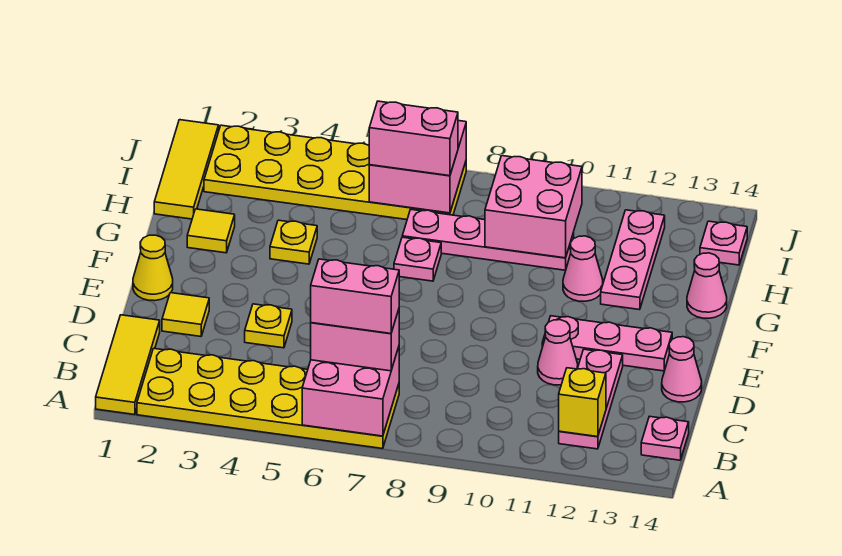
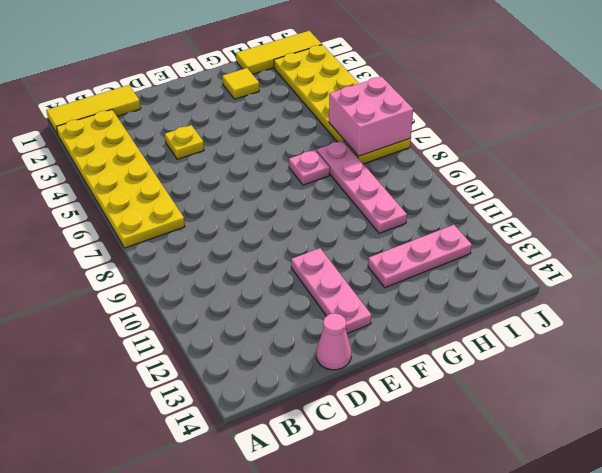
none -> pink plate B12:D12 level 1
none -> pink plate B14 level 1
none -> yellow tile D2 level 1

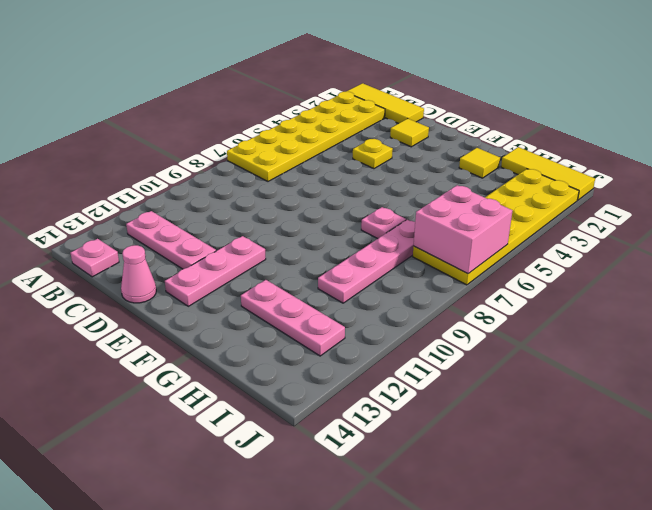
none -> pink cone D11 level 1
none -> yellow cone E1 level 1
none -> yellow plate G4 level 1

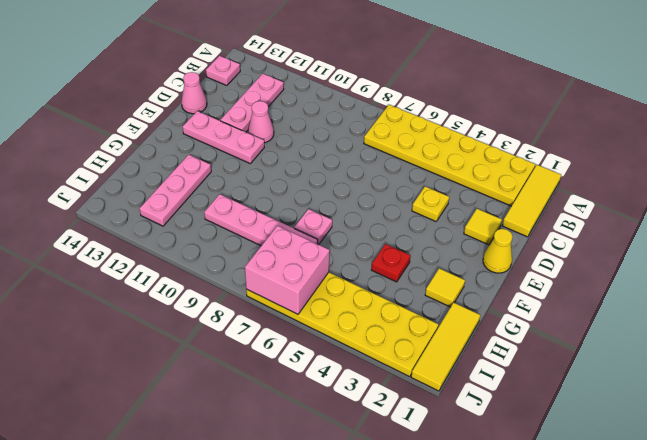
red plate G4 level 1 -> yellow plate G4 level 1
none -> pink cone G11 level 1
none -> pink cone G14 level 1
none -> pink plate I14 level 1

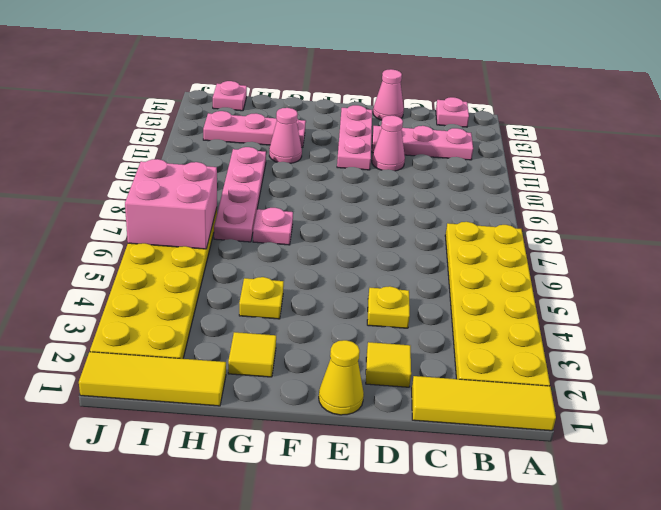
none -> pink cone G14 level 1
none -> pink brick A6:B7 level 2
none -> yellow brick B12 level 2

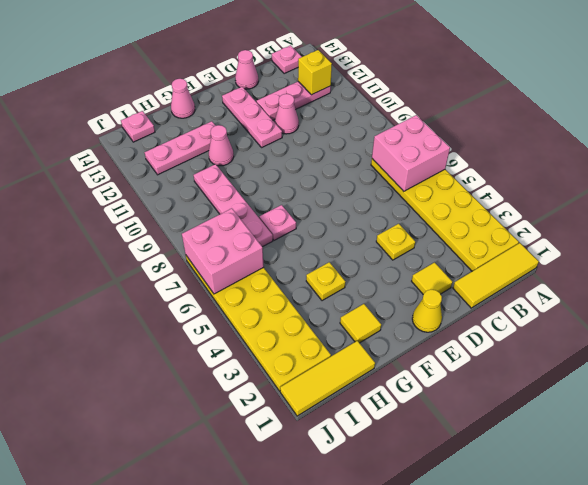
none -> pink brick H9:I10 level 2
none -> pink brick B6:B7 level 3
none -> pink brick I6:I7 level 3

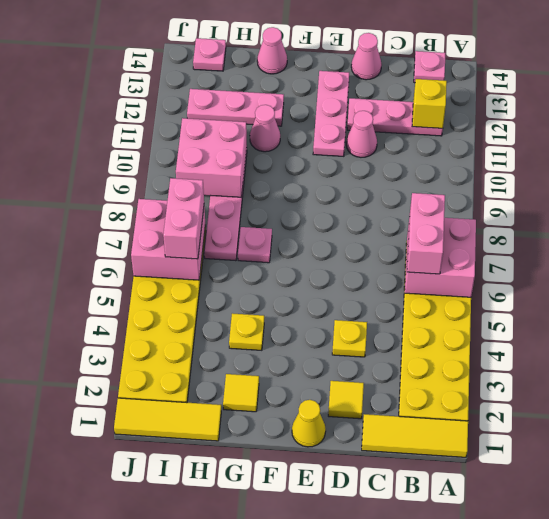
none -> pink brick B6:B7 level 4

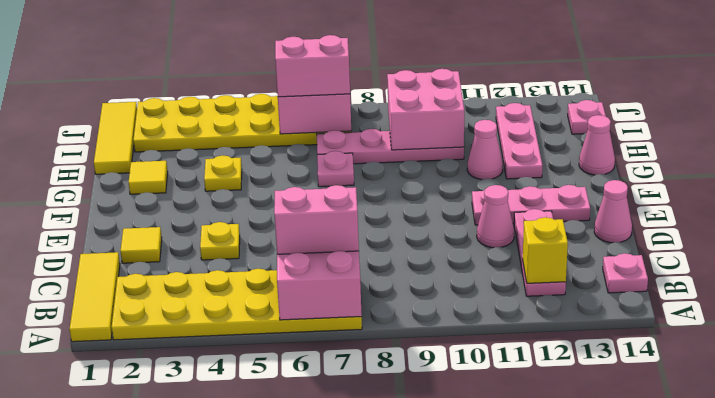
none -> yellow cone E1 level 1
none -> pink brick B6:B7 level 4

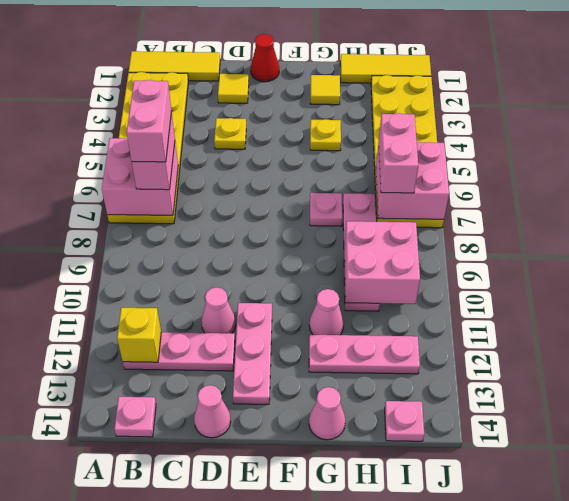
red cone E1 level 1 -> yellow cone E1 level 1

